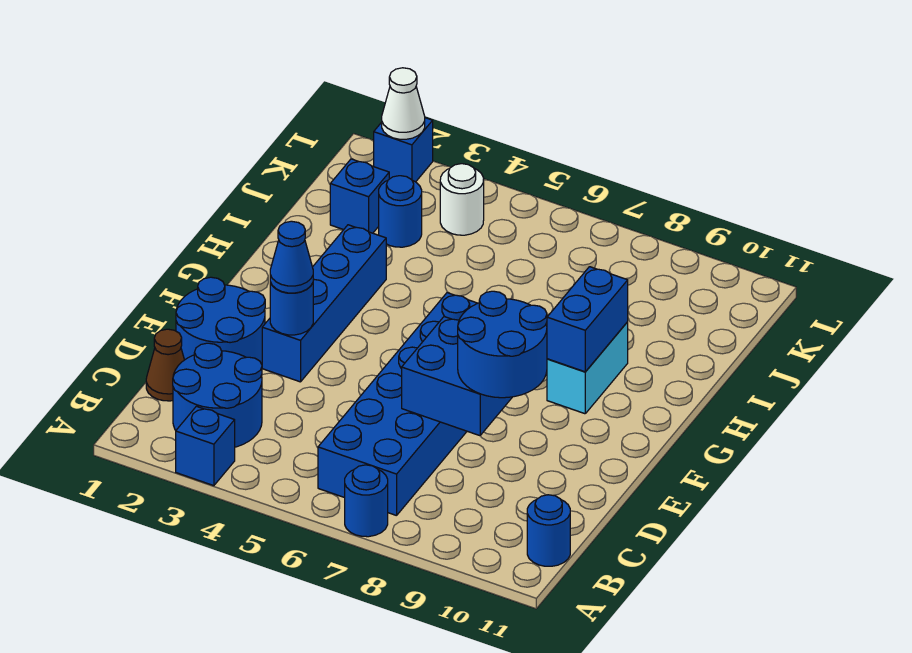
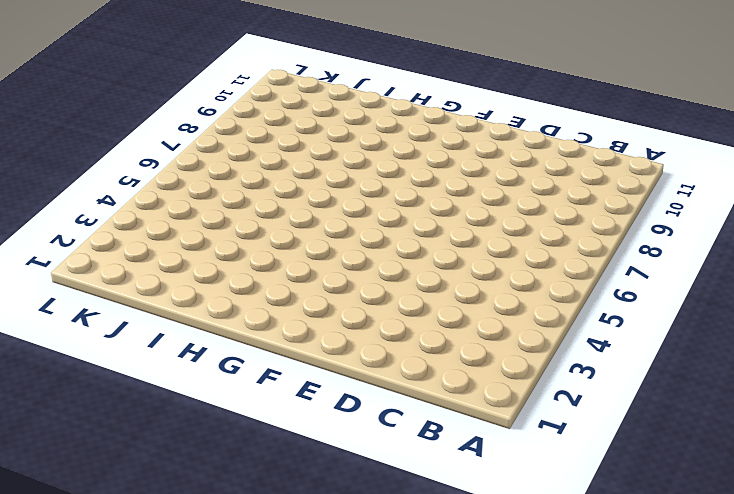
none -> blue brick A3 level 1
none -> blue round brick A7 level 1
none -> blue round brick B2:C3 level 1

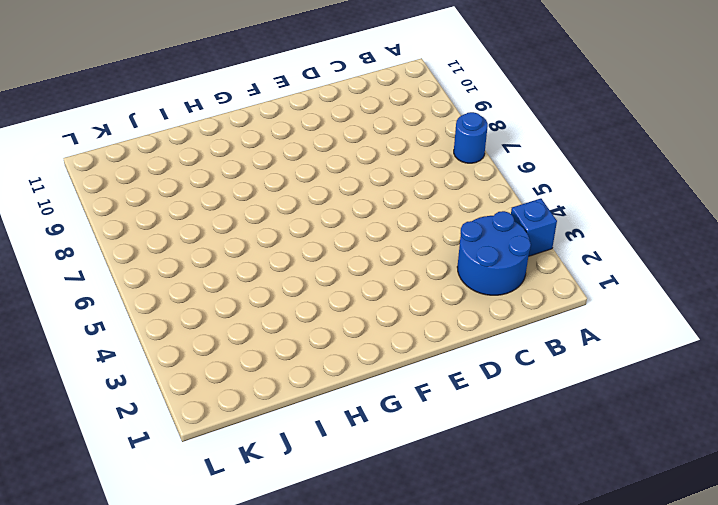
none -> blue brick B6:G7 level 1
none -> blue round brick B11 level 1
none -> brown cone C1 level 1

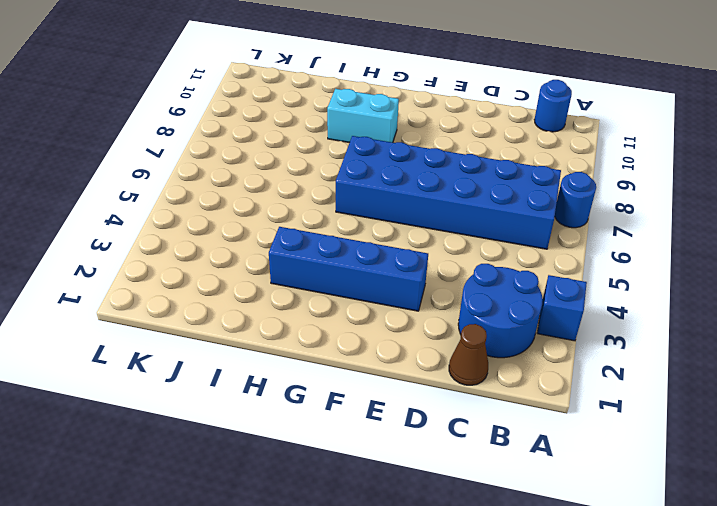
none -> blue round brick D1:E2 level 1
none -> blue brick J2 level 1
none -> blue round brick J3 level 1

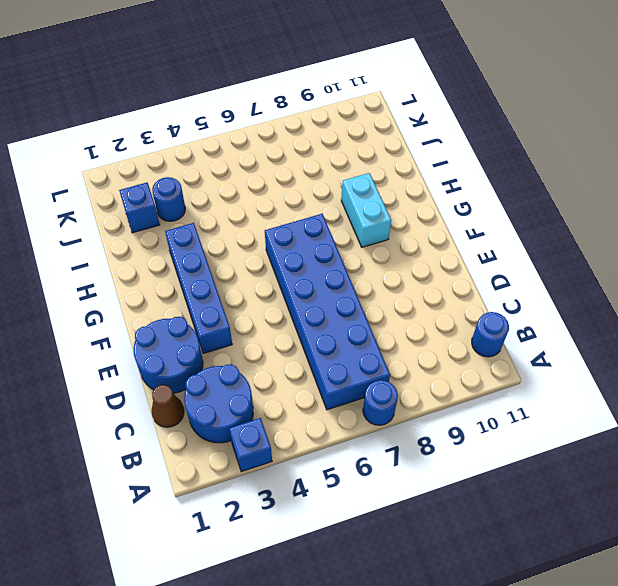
none -> white round brick K4 level 1
none -> blue brick L2 level 1
none -> blue brick D7:E8 level 2

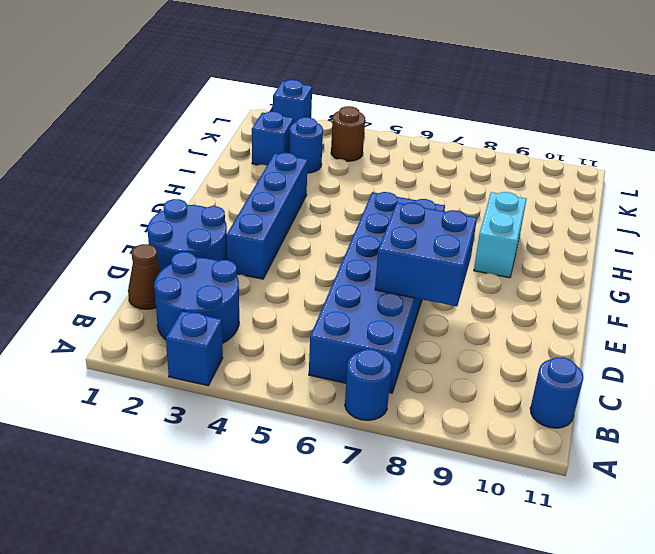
brown round brick K4 level 1 -> white round brick K4 level 1
none -> blue round brick E3 level 2
none -> blue brick G9:H9 level 2
none -> white cone L2 level 2

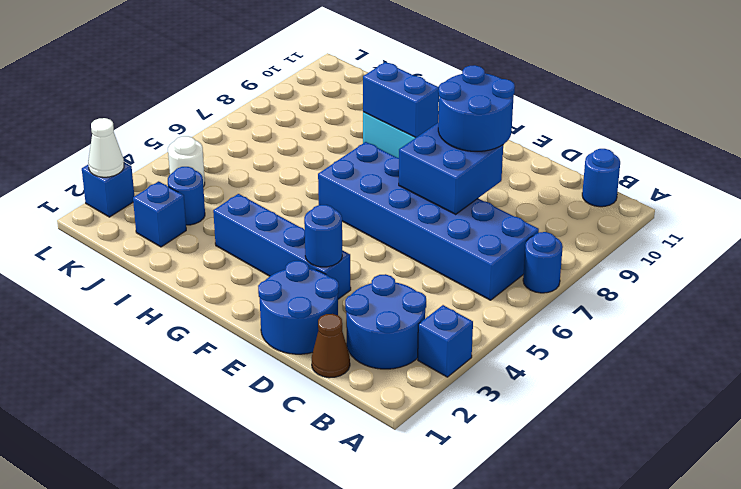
none -> blue cone E3 level 3

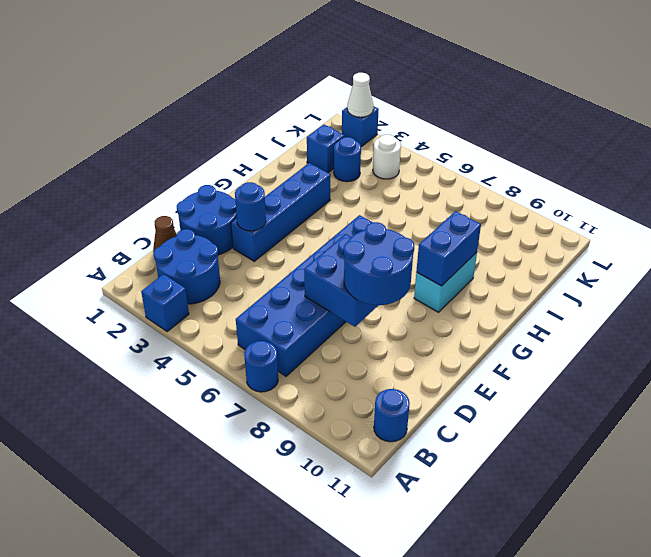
none -> blue cone E3 level 3

